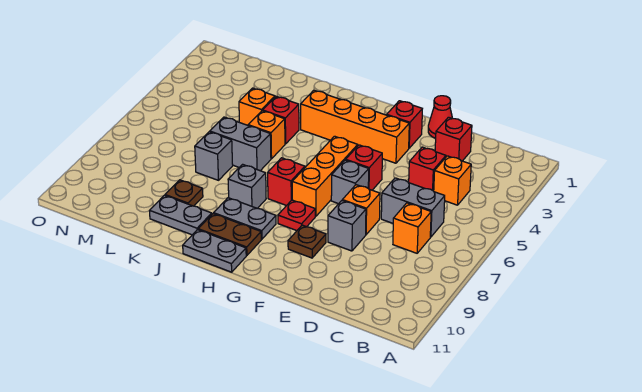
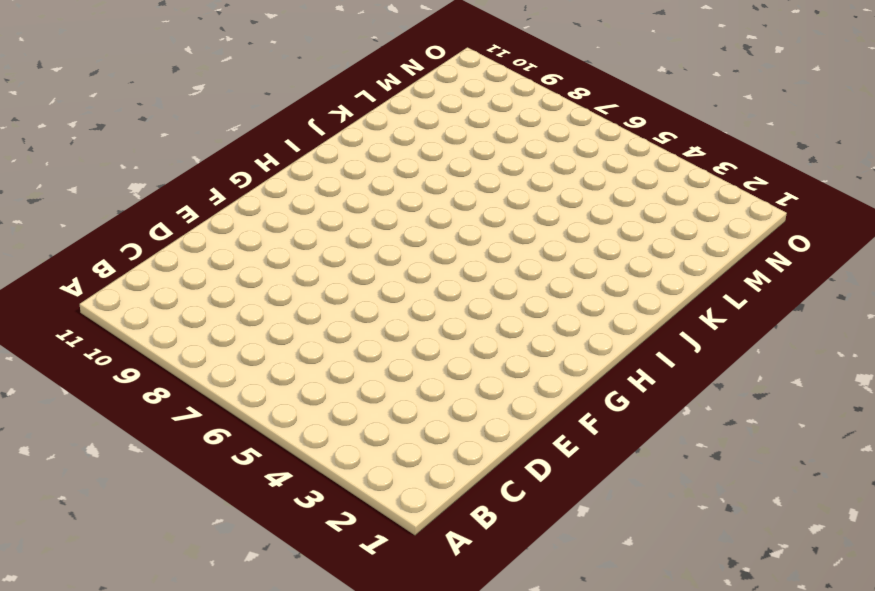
none -> orange brick C4 level 1
none -> grey brick C6:D6 level 1
none -> orange brick C7 level 1

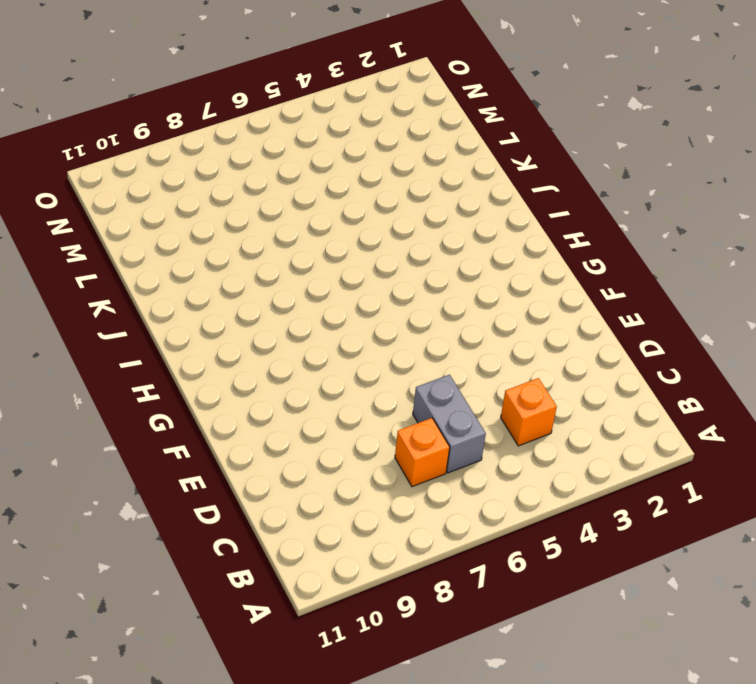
none -> red brick D2 level 1
none -> red brick D4 level 1
none -> red cone E1 level 1

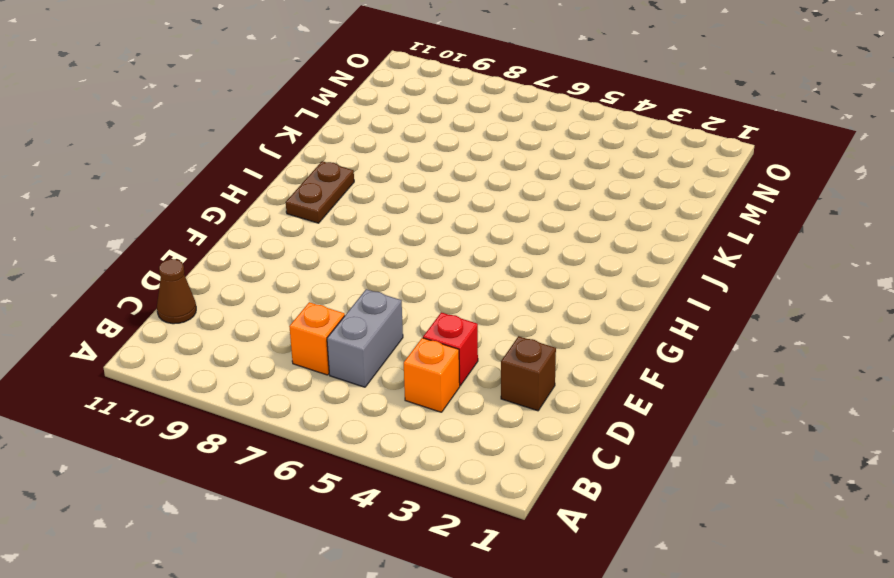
brown cone C11 level 1 -> none
brown brick D2 level 1 -> red brick D2 level 1
none -> red cone E1 level 1
none -> orange brick E7 level 1
none -> grey brick E8 level 1

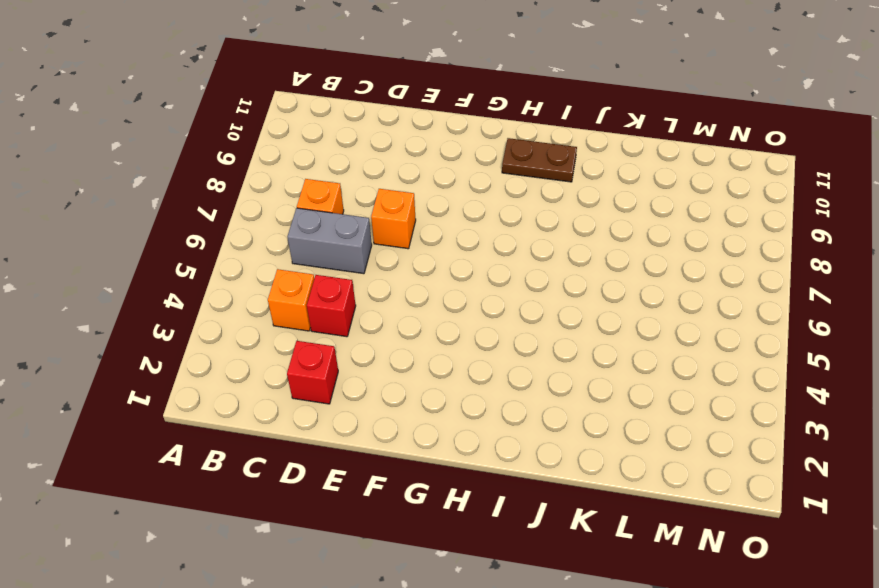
none -> red cone E1 level 1
none -> grey brick E8 level 1
none -> red brick F2 level 1

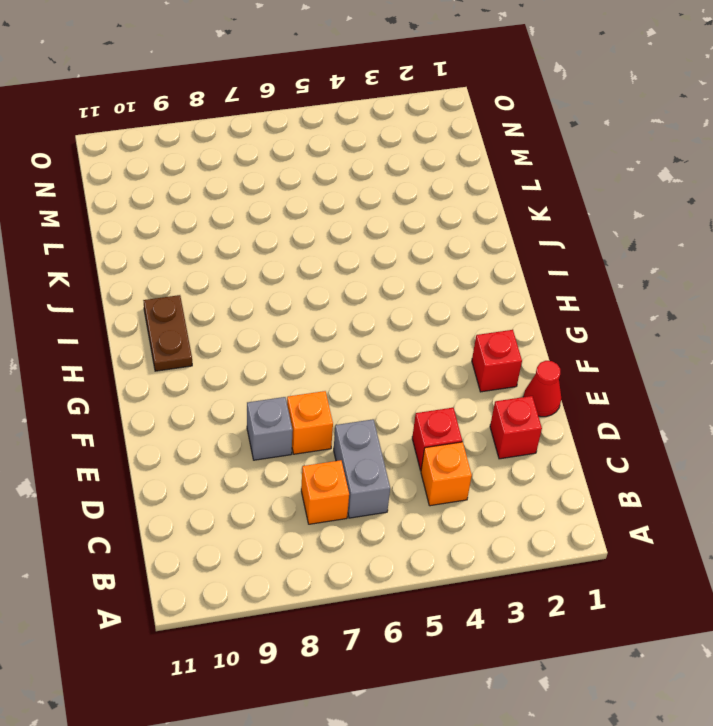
none -> orange brick F3:I3 level 1
none -> red brick F5 level 1
none -> grey brick F6 level 1

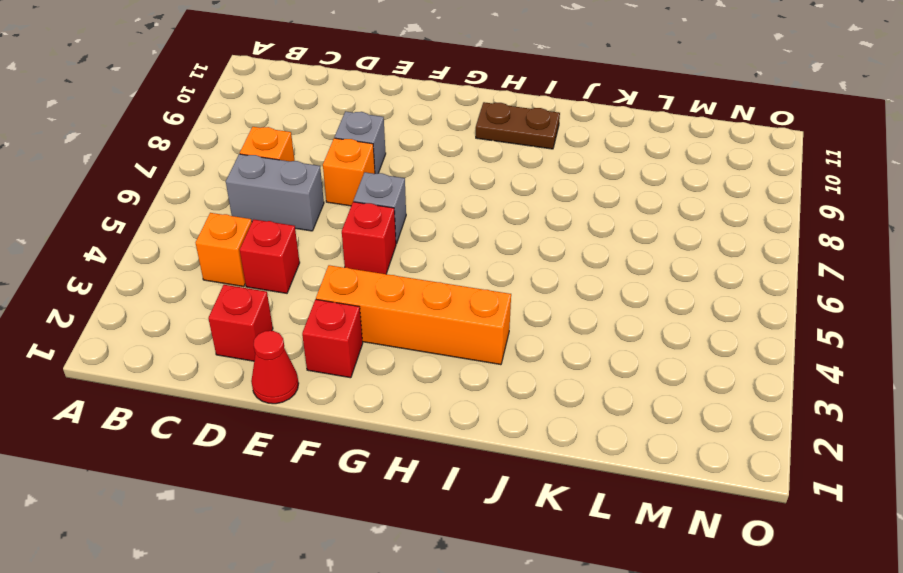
none -> brown plate F9 level 1
none -> orange brick G5:G7 level 1
none -> red plate G8 level 1

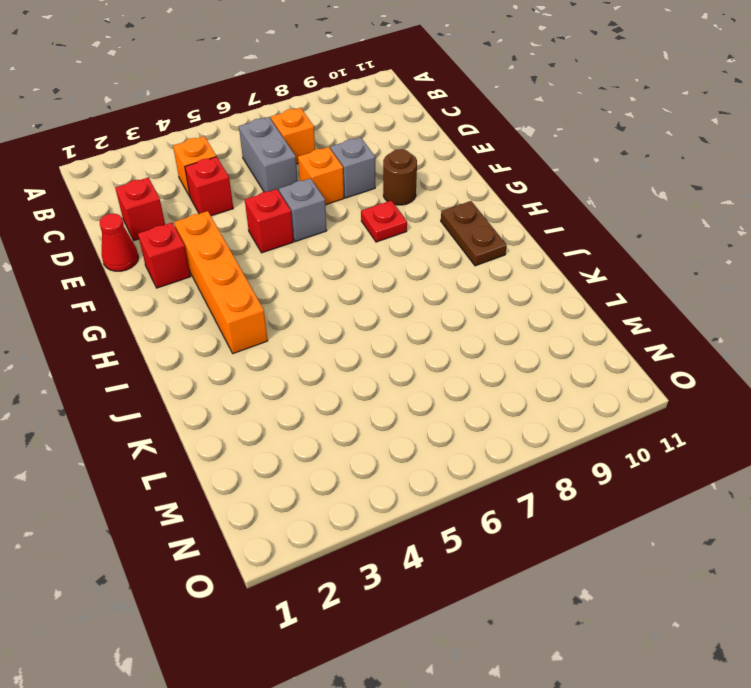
brown round brick F9 level 1 -> brown plate F9 level 1
none -> orange brick G5:G7 level 1
none -> red brick H7 level 1
none -> grey plate H9:I9 level 1

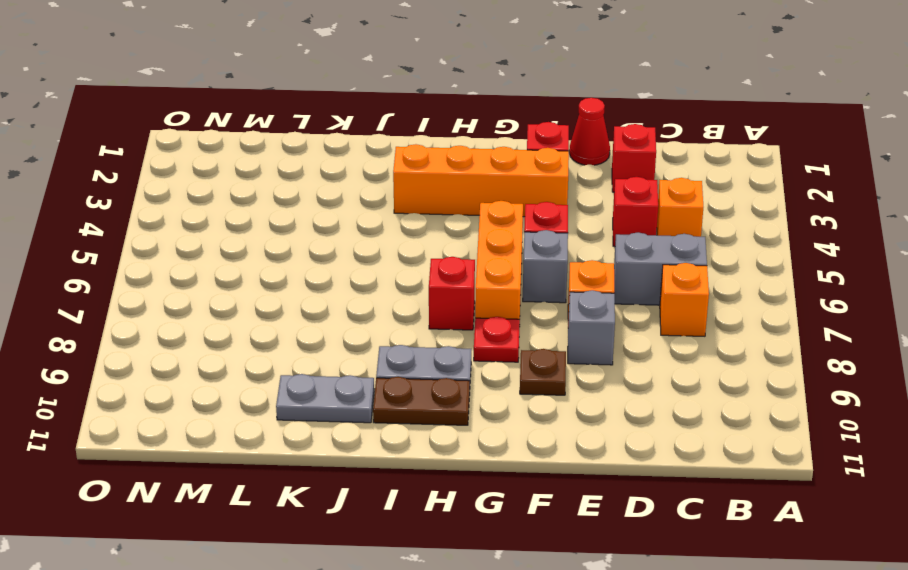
none -> grey plate H11:I11 level 1
none -> grey brick I8 level 1
none -> red brick J4 level 1

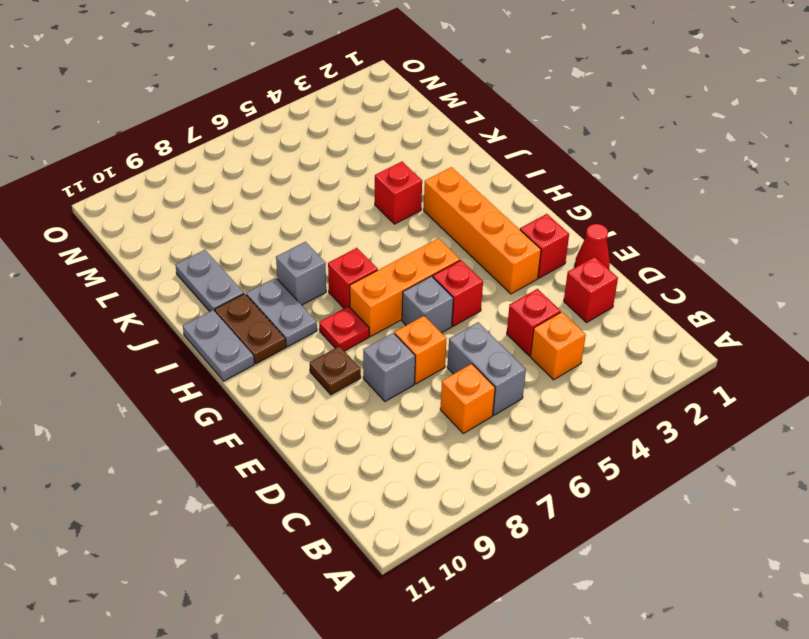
none -> orange brick J5 level 1
none -> grey brick J6:K6 level 1
none -> orange brick K4 level 1

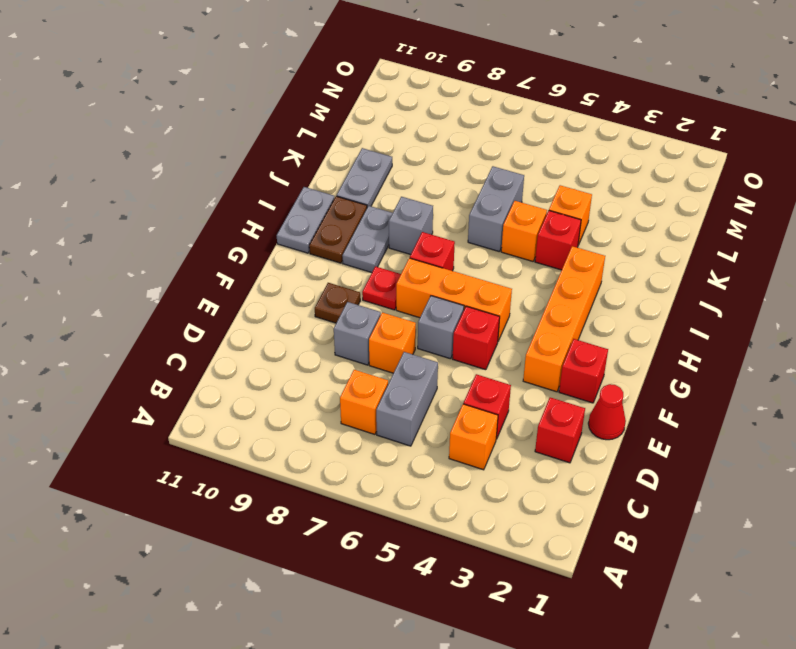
none -> grey brick K7 level 1
none -> brown plate K9 level 1

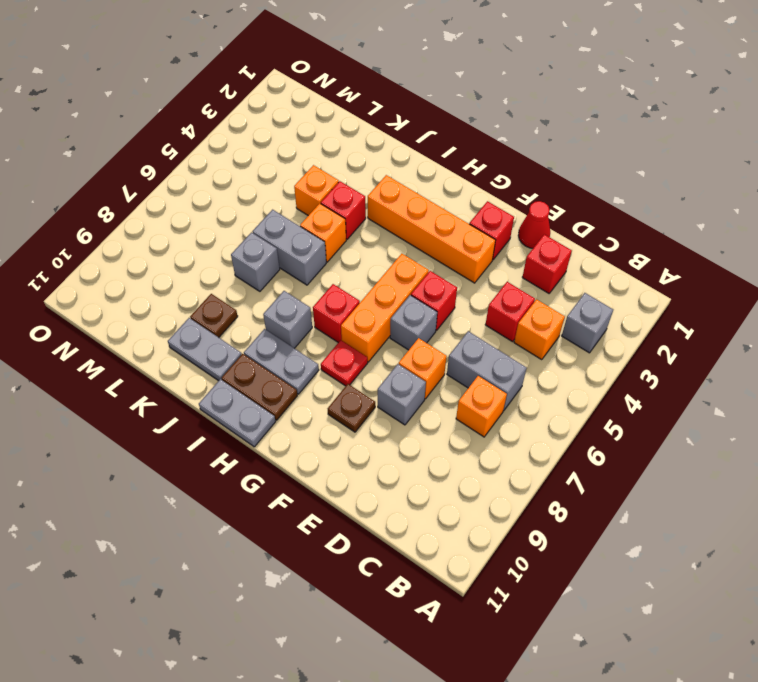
grey brick B3 level 1 -> none

